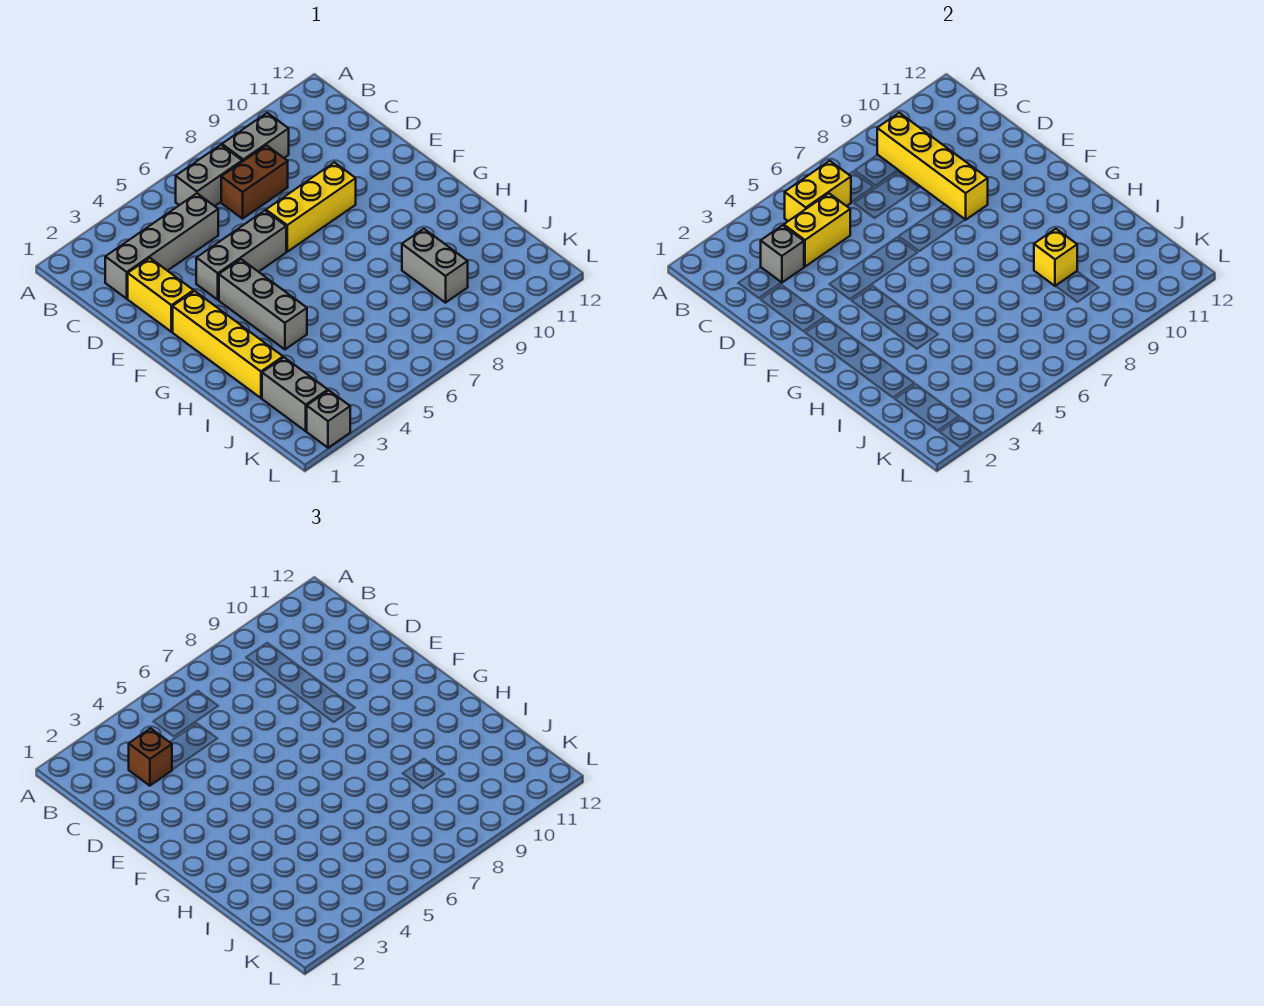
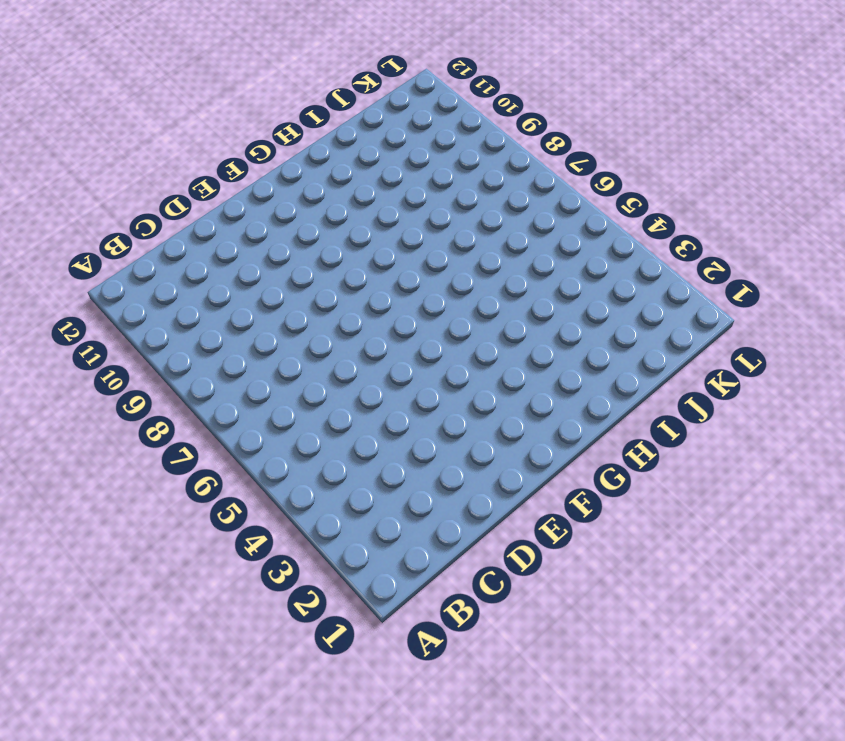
none -> grey brick B6:B7 level 1
none -> grey brick B8:B9 level 1
none -> grey brick C2:C5 level 1

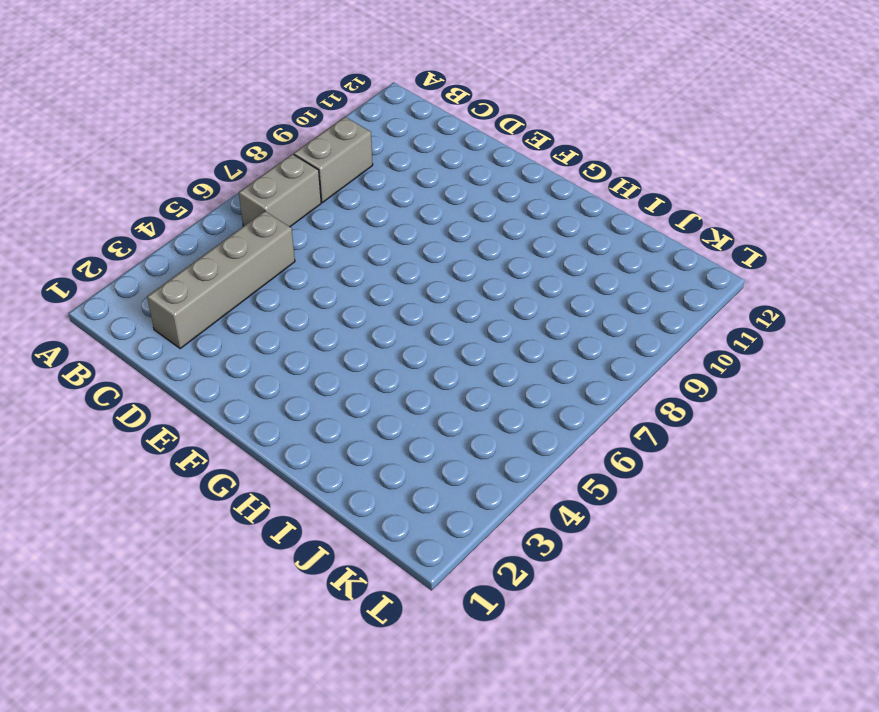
none -> brown brick C7:C8 level 1
none -> yellow brick D2:E2 level 1
none -> grey brick E4:E6 level 1

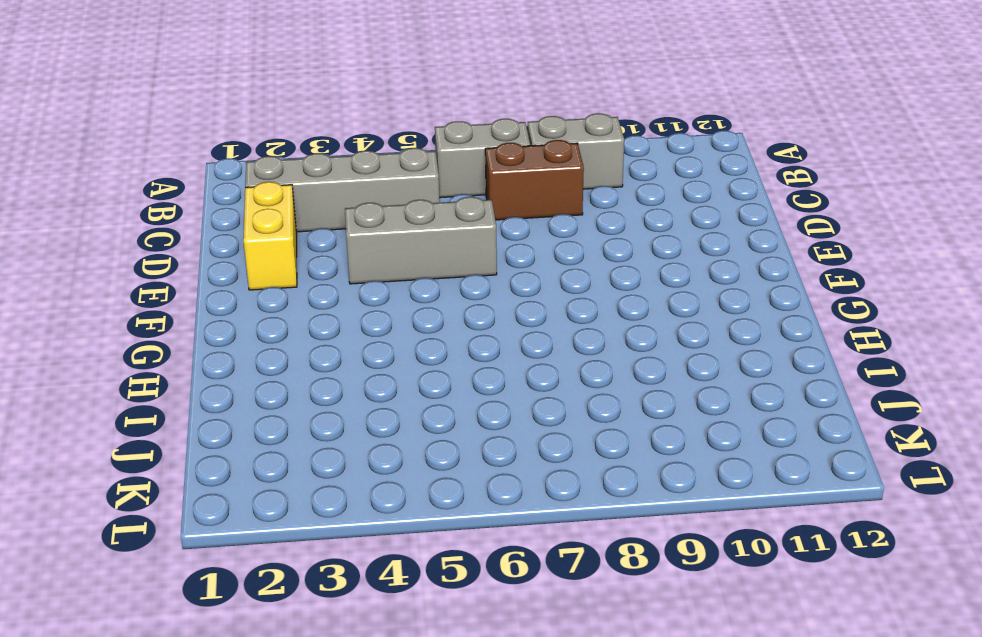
none -> yellow brick E7:E9 level 1
none -> yellow brick F2:I2 level 1
none -> grey brick F4:H4 level 1

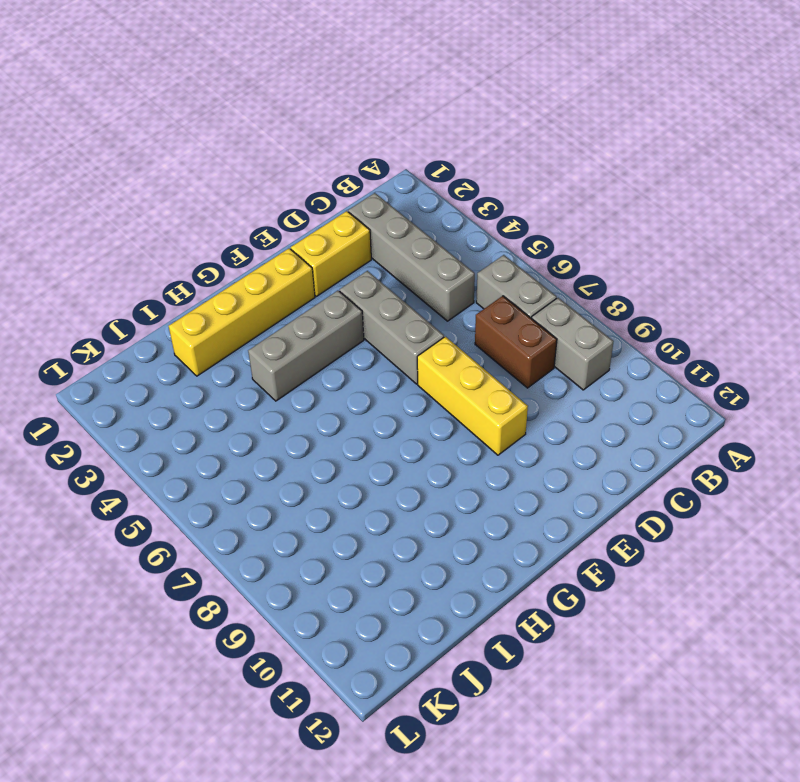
none -> grey brick I9:J9 level 1
none -> grey brick J2:K2 level 1
none -> grey brick L2 level 1

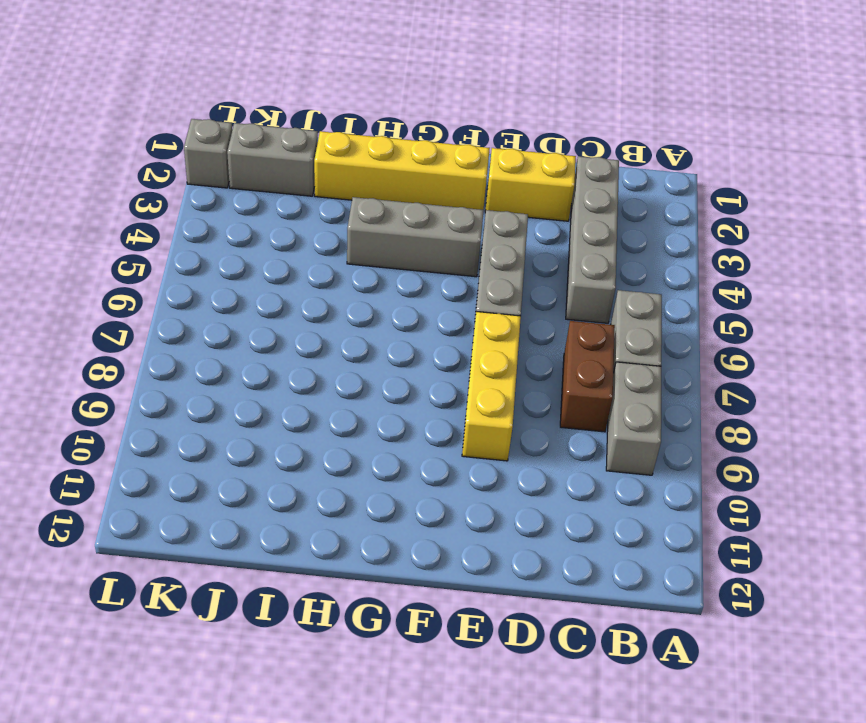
none -> grey brick I9:J9 level 1
none -> yellow brick B5:B6 level 2
none -> yellow brick B9:E9 level 2

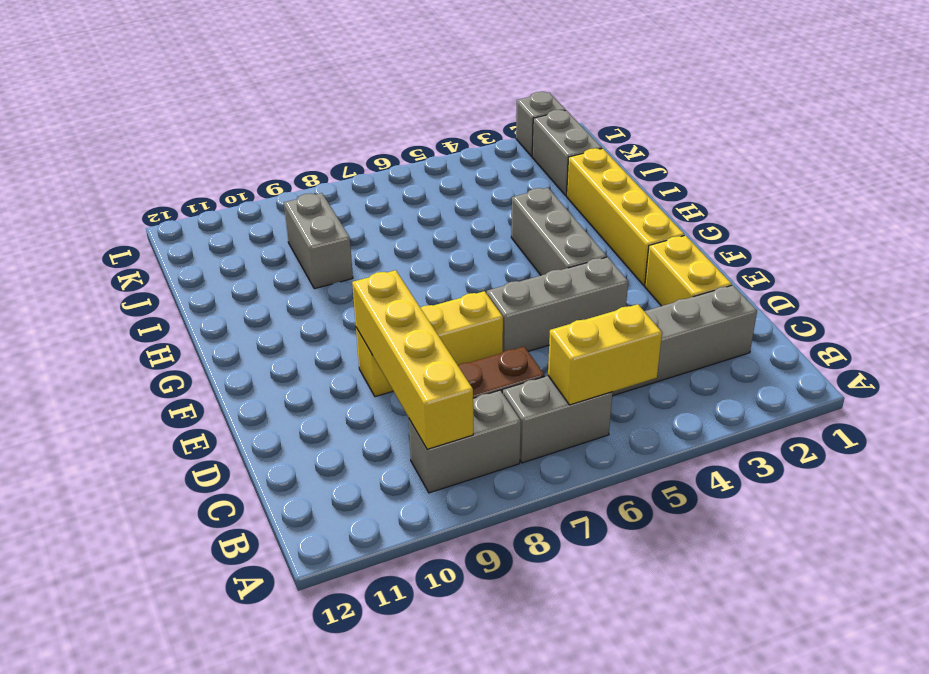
none -> grey brick C3 level 2
none -> yellow brick C4:C5 level 2
none -> yellow brick I9 level 2

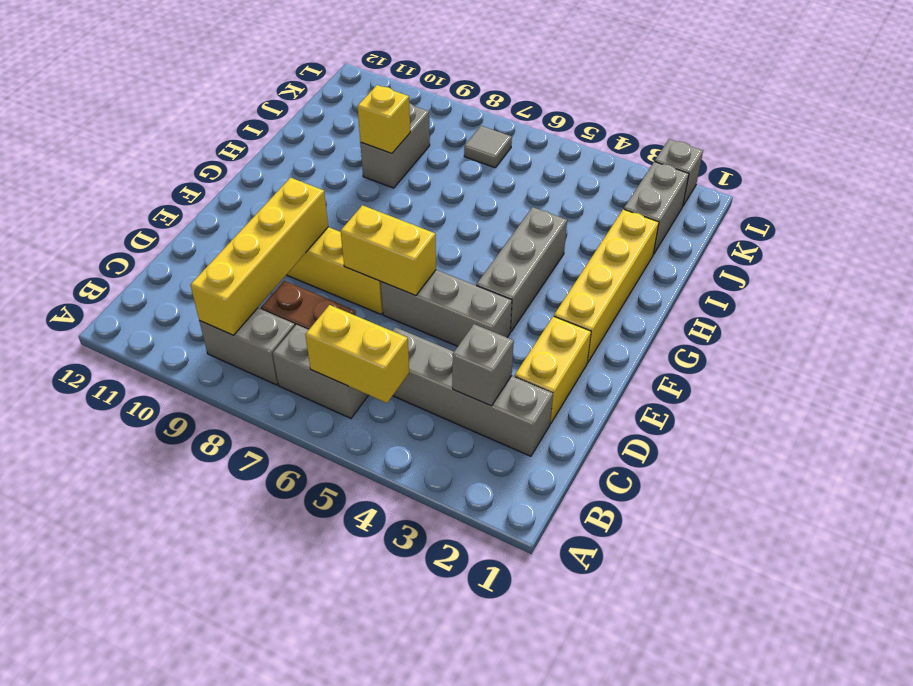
yellow brick E6:E7 level 2 -> yellow brick C4:C5 level 2
grey tile K7 level 1 -> none
none -> brown brick C3 level 3

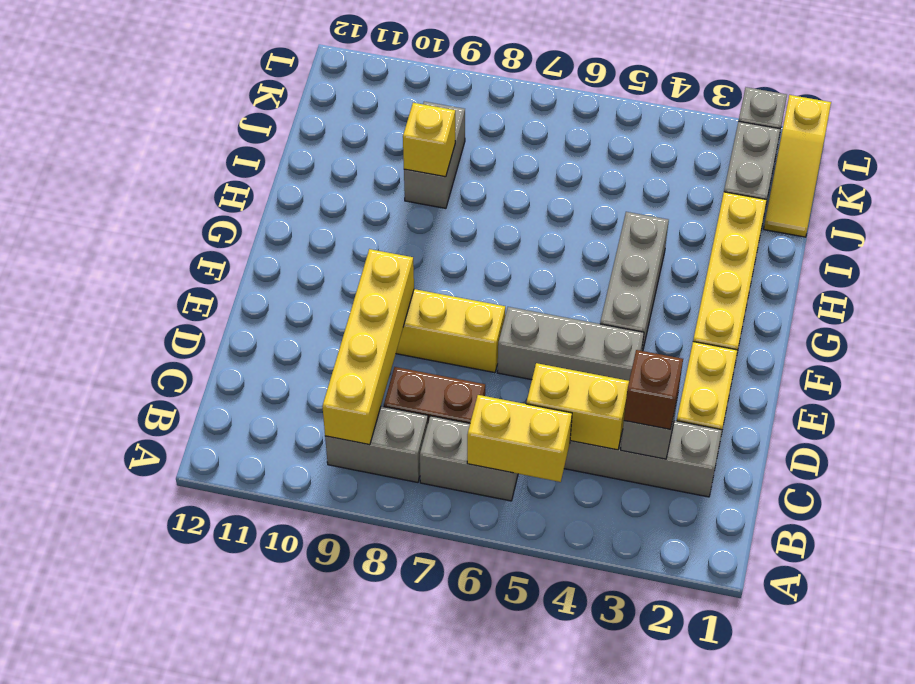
yellow slope J1:L1 level 1 top L -> none

